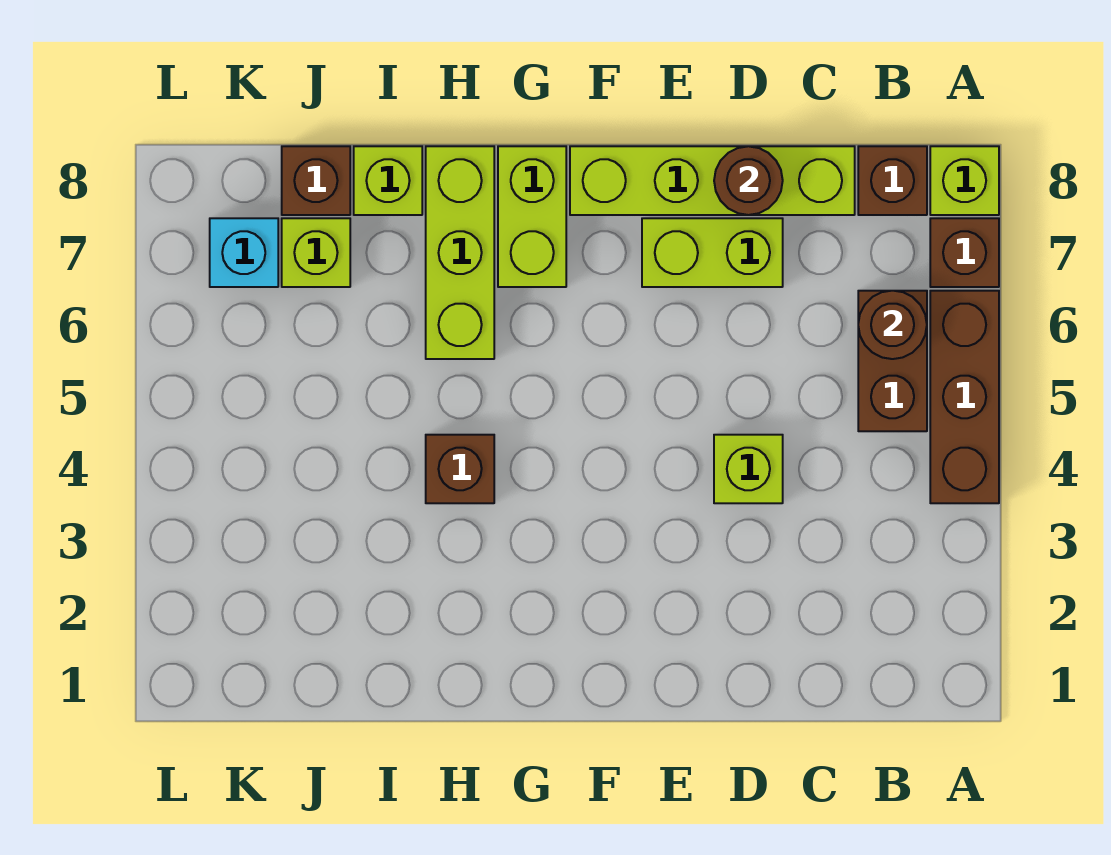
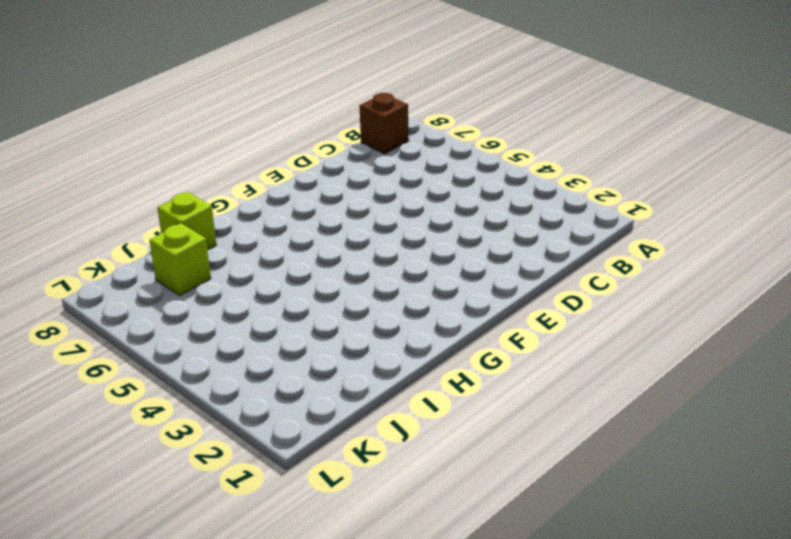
none -> brown brick A4:A6 level 1
none -> brown brick A7 level 1
none -> lime brick A8 level 1

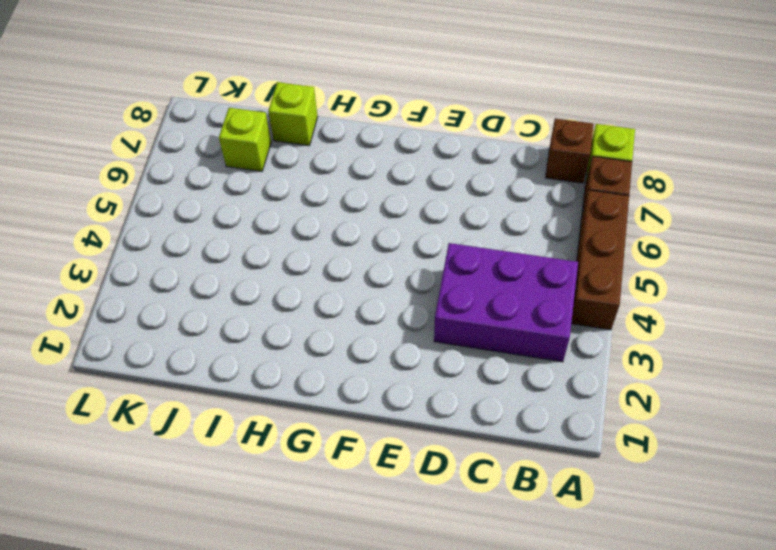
purple brick B3:D4 level 1 -> lime brick D4 level 1
none -> brown brick B5:B6 level 1
none -> lime brick C8:F8 level 1
none -> lime brick D7:E7 level 1

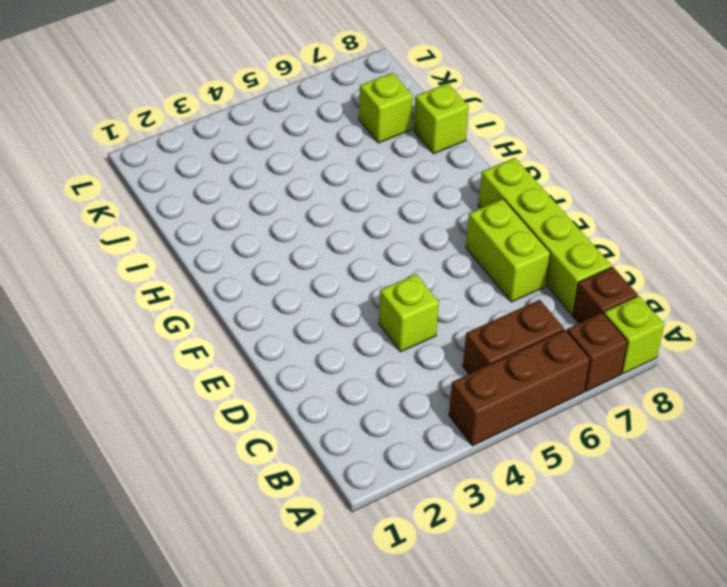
none -> lime brick G7:G8 level 1
none -> brown brick H4 level 1
none -> lime brick H6:H8 level 1

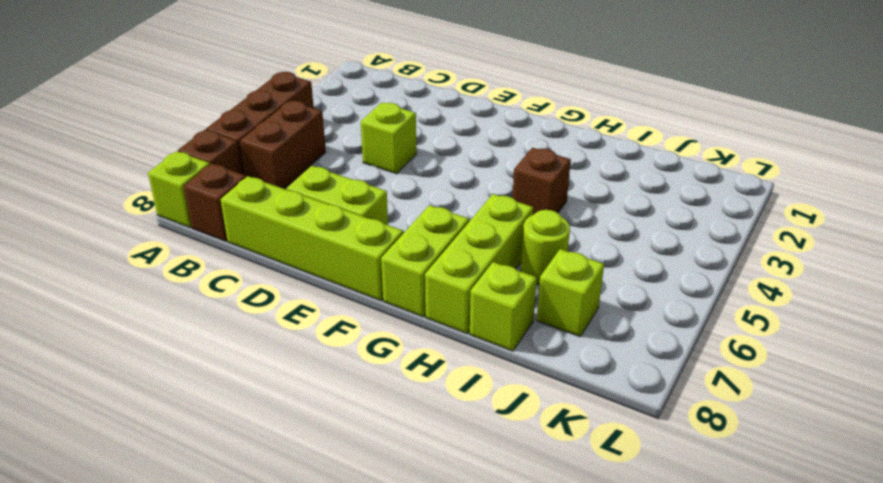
lime round brick I6 level 1 -> none
none -> brown brick J8 level 1
none -> cyan brick K7 level 1
none -> brown round brick B6 level 2

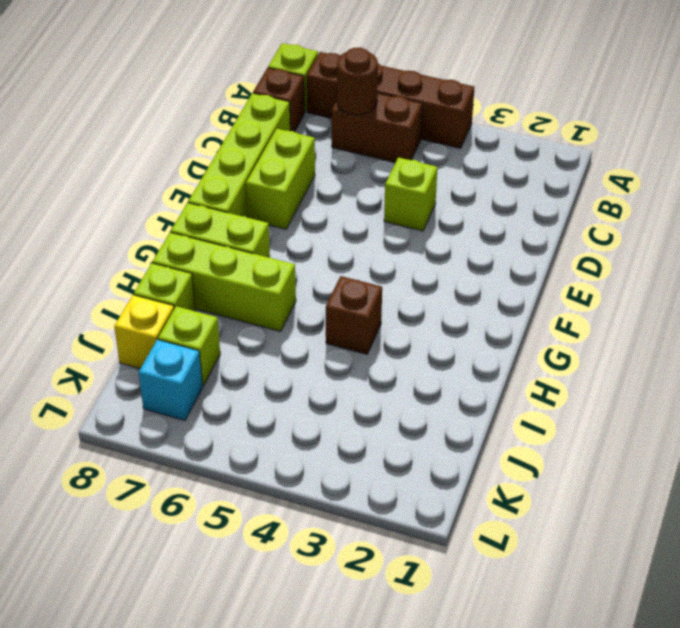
yellow brick J8 level 1 -> brown brick J8 level 1
none -> brown round brick D8 level 2

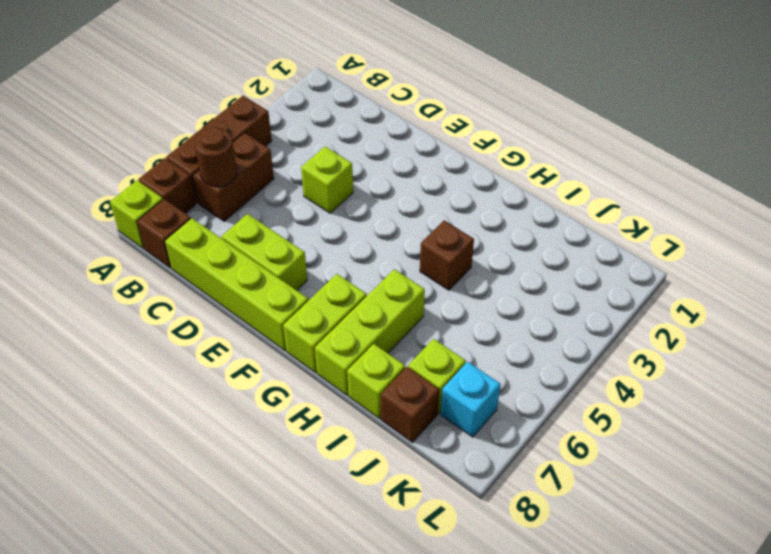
none -> brown round brick D8 level 2

